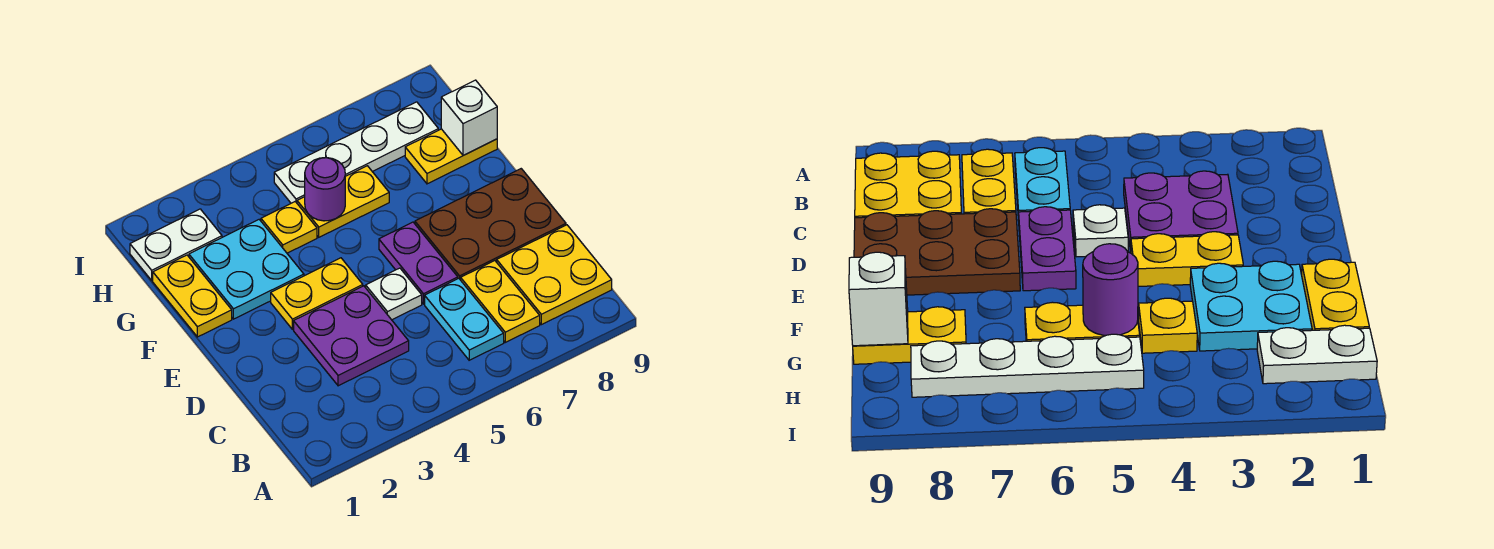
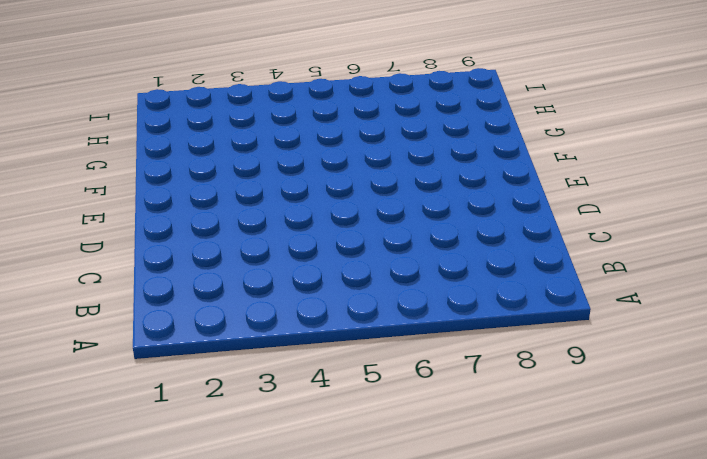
none -> cyan plate B6:C6 level 1
none -> yellow plate B7:C7 level 1
none -> yellow plate B8:C9 level 1

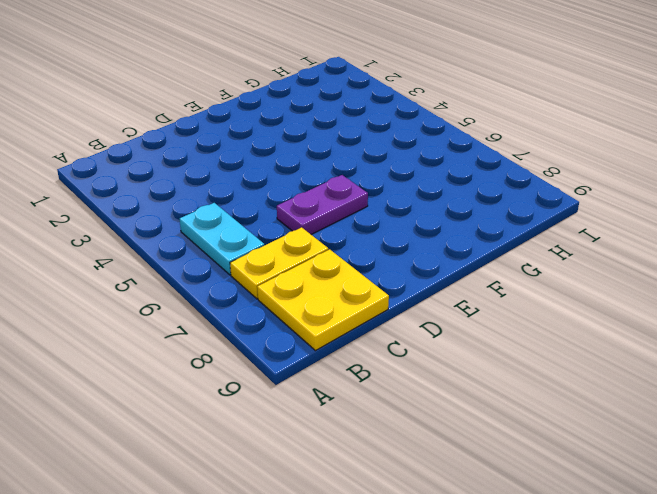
cyan plate B5:B6 level 1 -> cyan plate B6:C6 level 1
none -> purple plate C3:D4 level 1
none -> white plate D5 level 1
none -> brown plate D7:E9 level 1

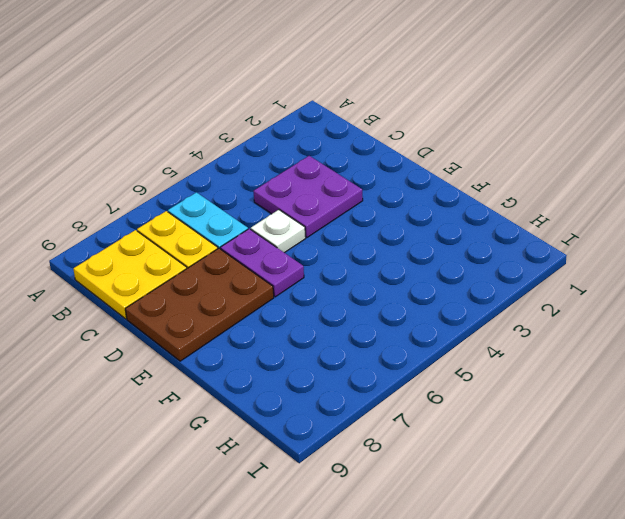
none -> yellow plate E3:E4 level 1
none -> yellow plate F1:G1 level 1
none -> cyan plate F2:G3 level 1

